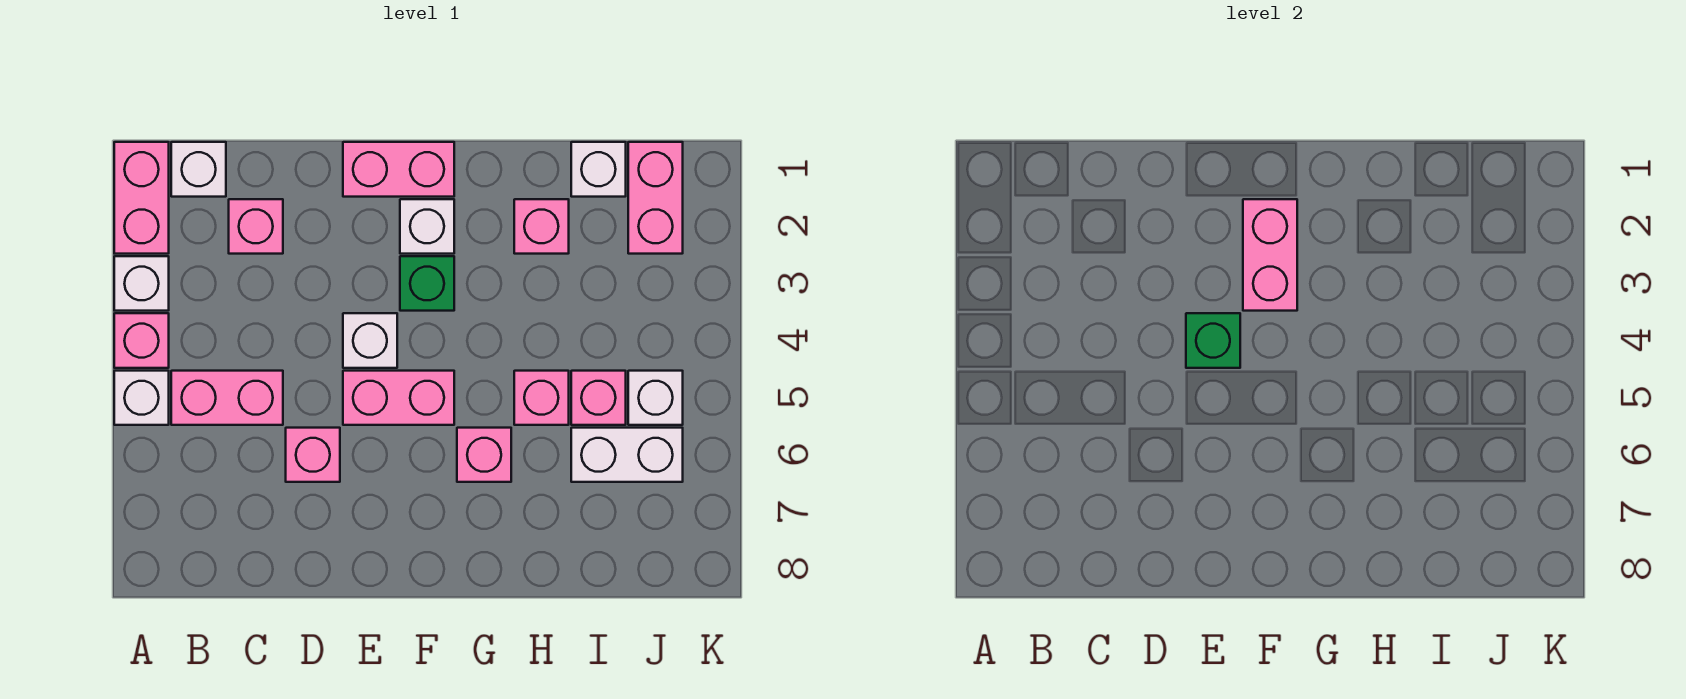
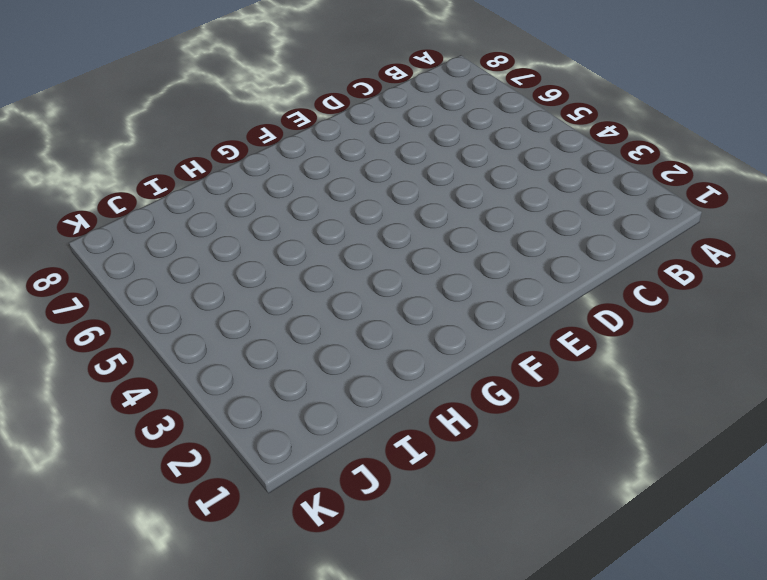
none -> pink brick A1:A2 level 1
none -> white brick A3 level 1
none -> pink brick A4 level 1

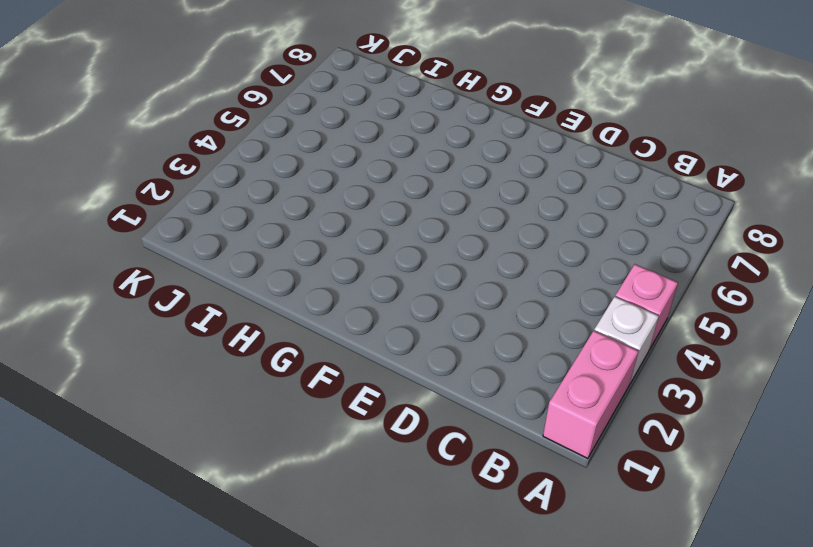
none -> white brick A5 level 1
none -> white brick B1 level 1
none -> pink brick B5:C5 level 1

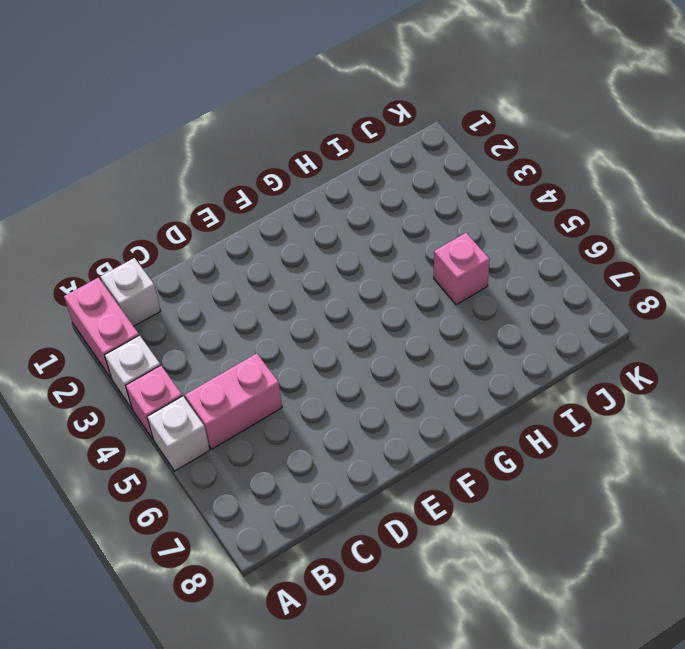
none -> pink brick C2 level 1
none -> pink brick D6 level 1
none -> pink brick E1:F1 level 1

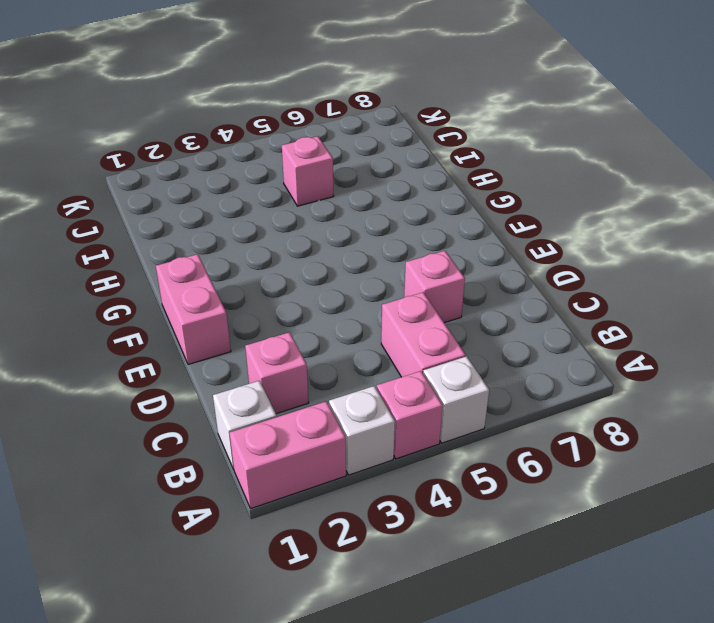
none -> white brick E4 level 1
none -> pink brick E5:F5 level 1
none -> white brick F2 level 1

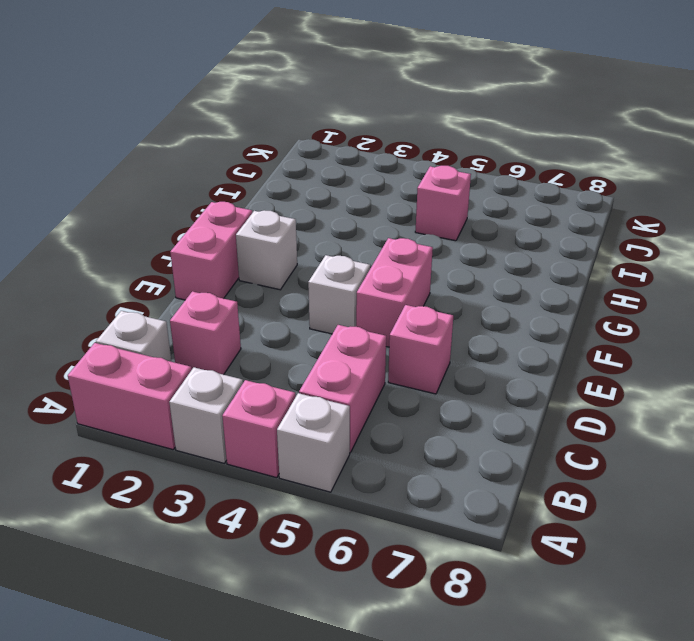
none -> green brick F3 level 1
none -> pink brick G6 level 1
none -> pink brick H2 level 1

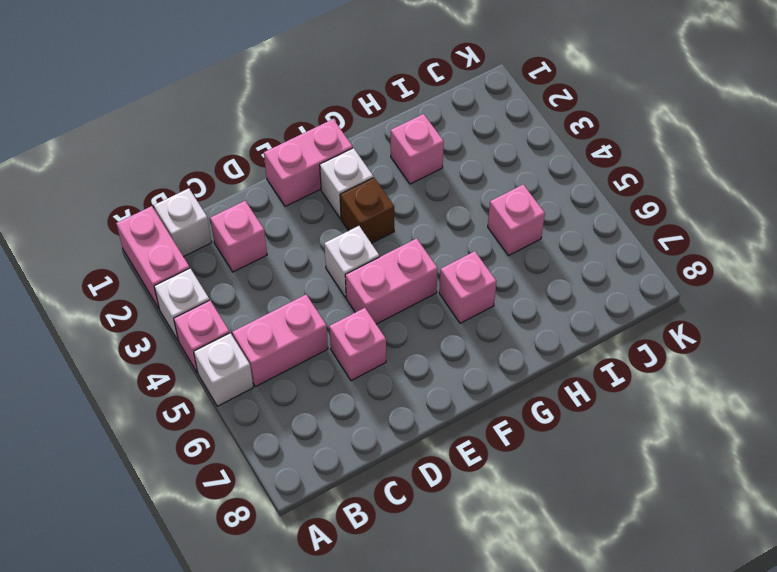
brown brick F3 level 1 -> green brick F3 level 1
none -> pink brick H5 level 1
none -> white brick I1 level 1
none -> white brick I6:J6 level 1

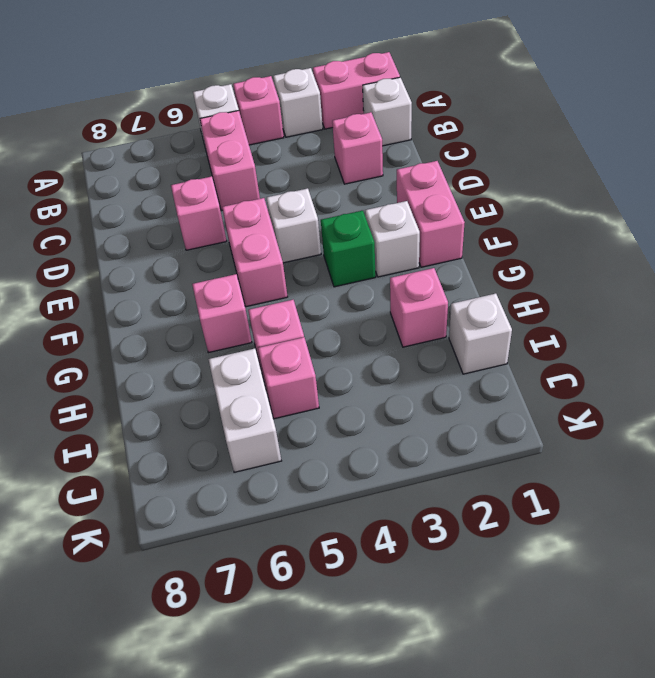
none -> pink brick J1:J2 level 1
none -> white brick J5 level 1
none -> green brick E4 level 2

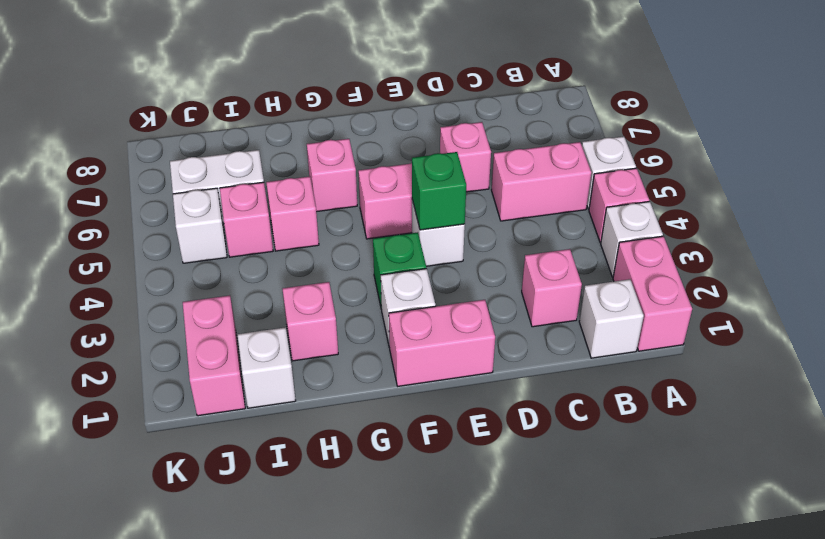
none -> pink brick F2:F3 level 2

